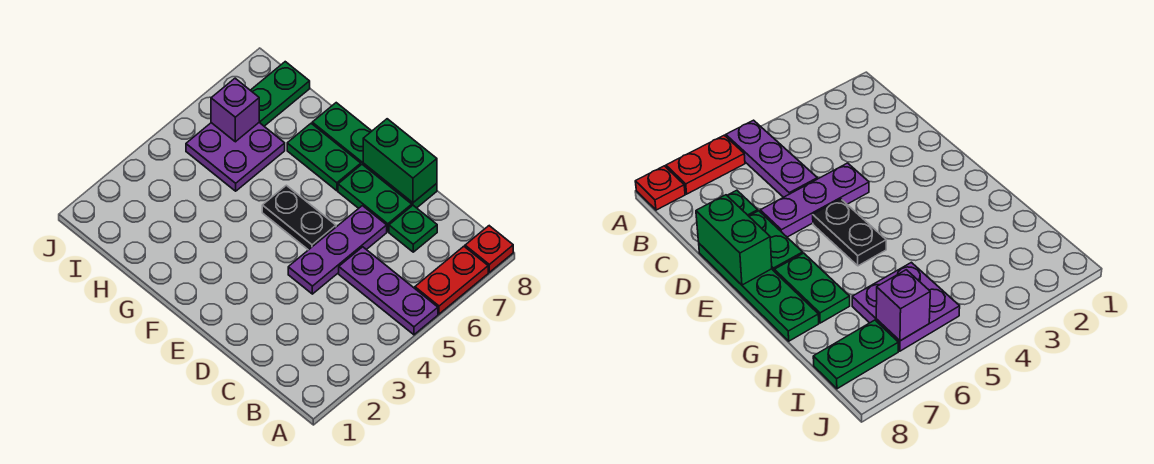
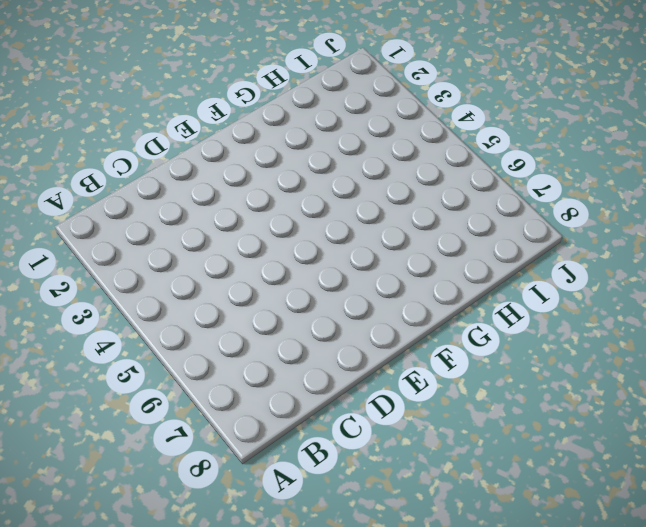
none -> purple plate A5:C5 level 1
none -> red plate A6:A7 level 1
none -> red plate A8 level 1

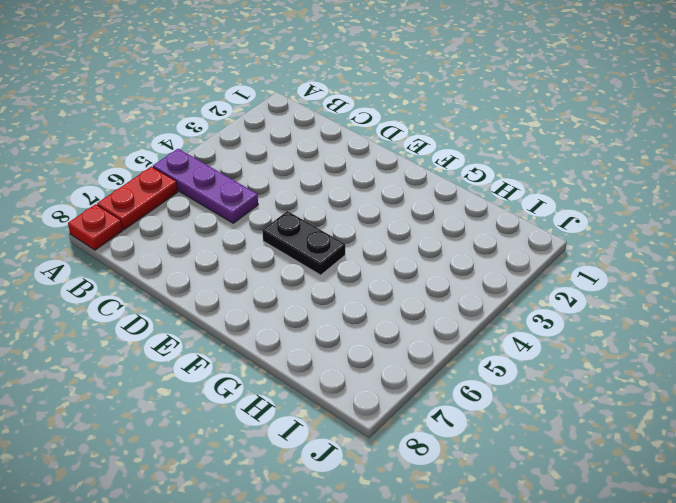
none -> green plate C7 level 1
none -> purple plate D4:D6 level 1
none -> green plate D7:E7 level 1

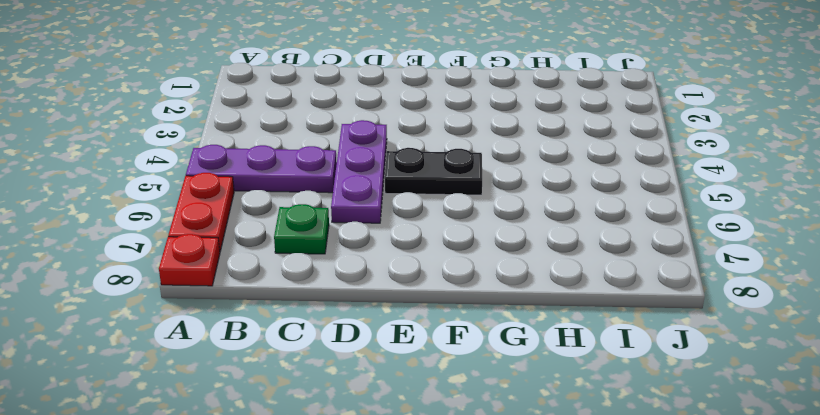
none -> green plate D7:E7 level 1
none -> green plate D8:G8 level 1
none -> green plate F7:G7 level 1

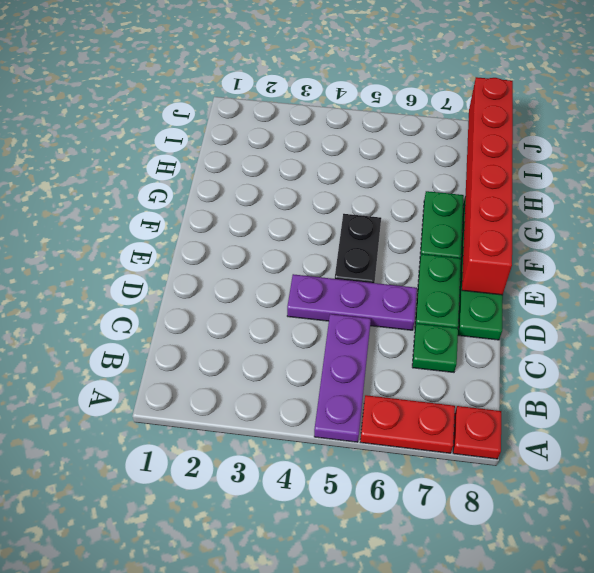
red brick E8:J8 level 2 -> green brick D8:E8 level 2
none -> purple plate H5:I6 level 1
none -> green plate I7:I8 level 1
none -> purple brick I6 level 2

